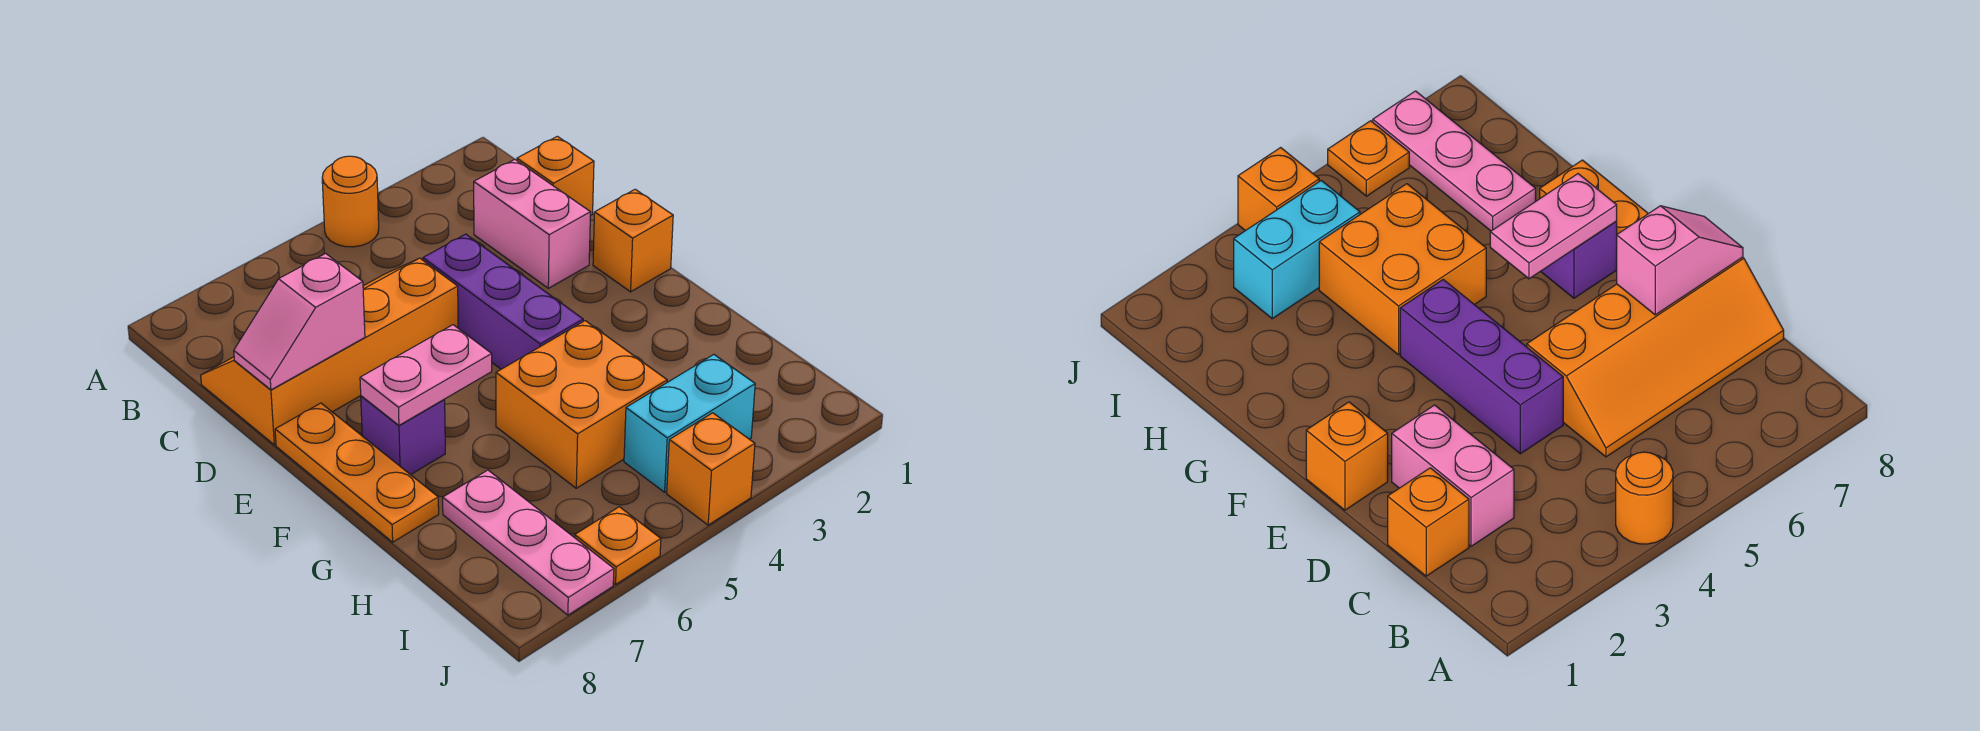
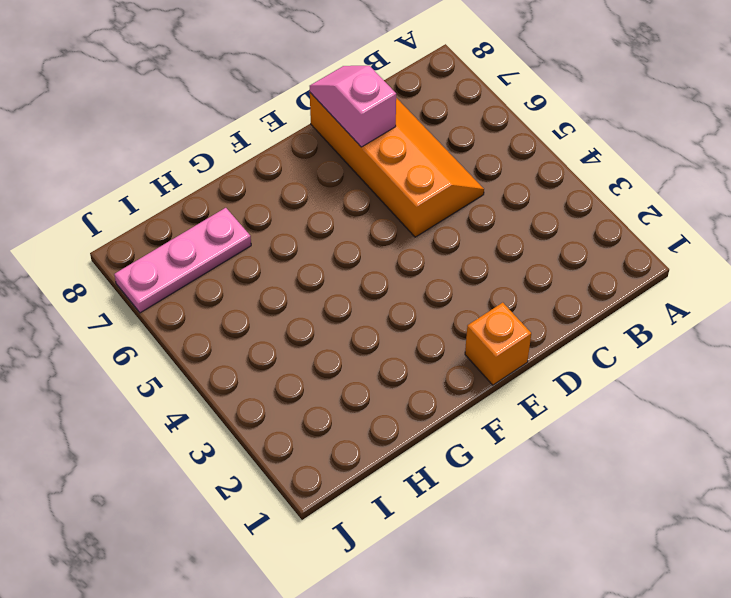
none -> orange round brick A4 level 1
none -> orange brick C1 level 1
none -> pink brick C2:D2 level 1

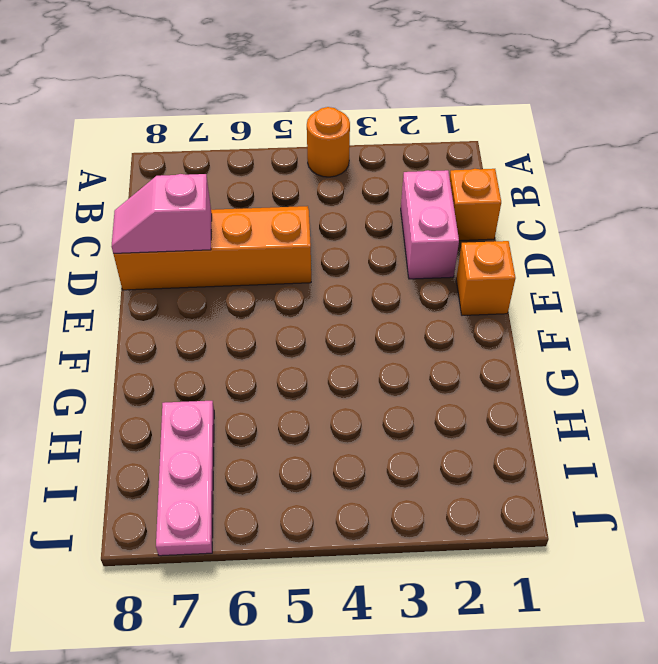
none -> purple brick D4:F4 level 1
none -> orange plate E8:G8 level 1
none -> purple brick F7 level 1

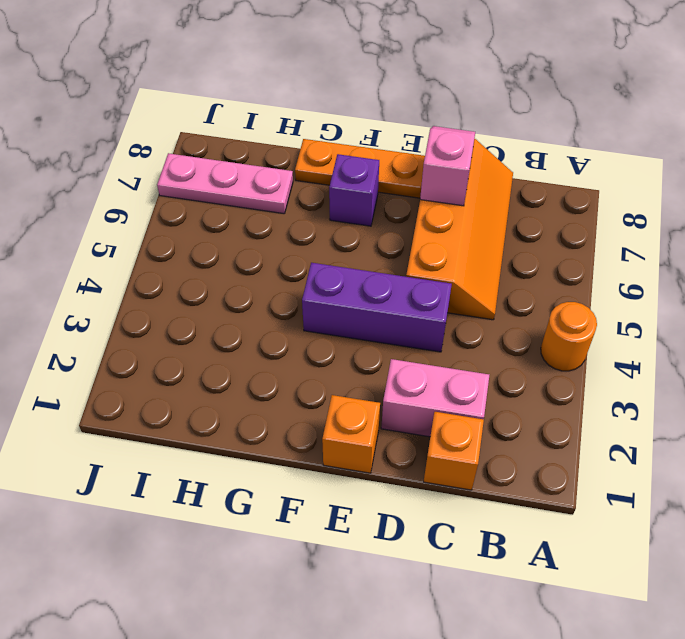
none -> orange brick G4:H5 level 1
none -> cyan brick I3:I4 level 1
none -> orange brick J4 level 1

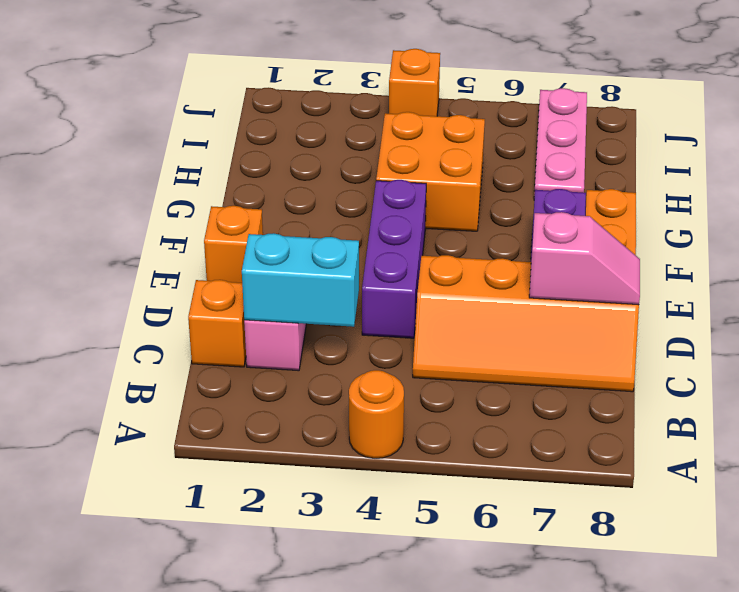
cyan brick C2:C3 level 2 -> cyan brick I3:I4 level 1
none -> orange plate J6 level 1
none -> pink plate F6:F7 level 2

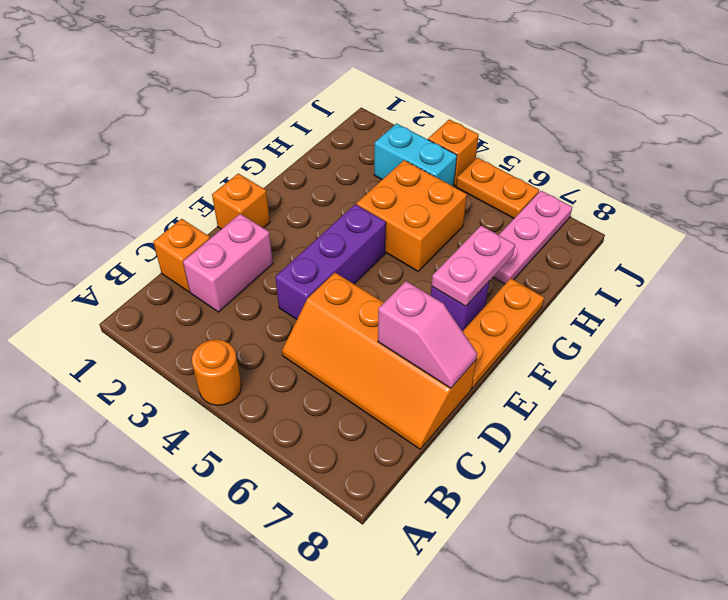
pink plate F7:G7 level 2 -> pink plate F6:F7 level 2
orange plate J5:J6 level 1 -> orange plate J6 level 1

